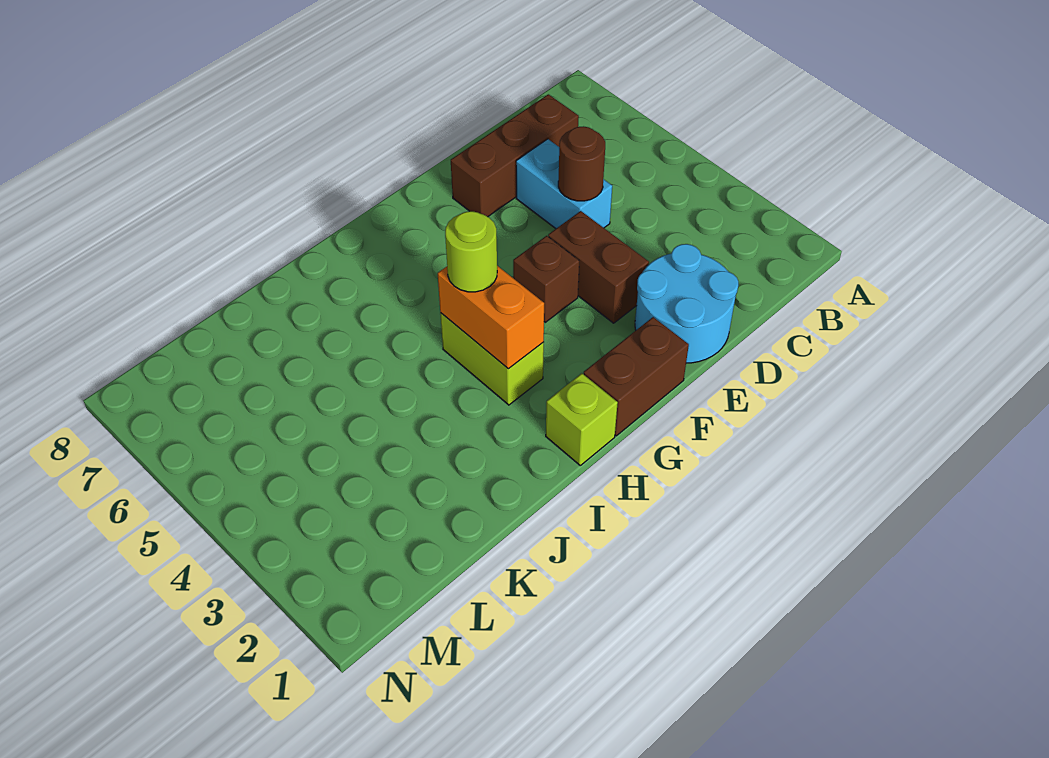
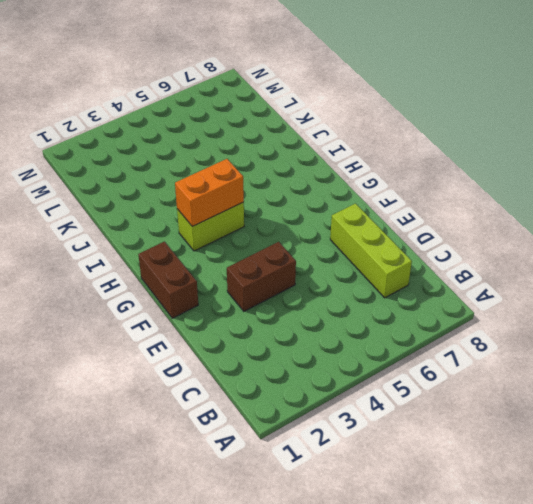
lime brick C7:E7 level 1 -> brown brick C7:E7 level 1
none -> cyan round brick D1:E2 level 1
none -> cyan brick D5:D6 level 1

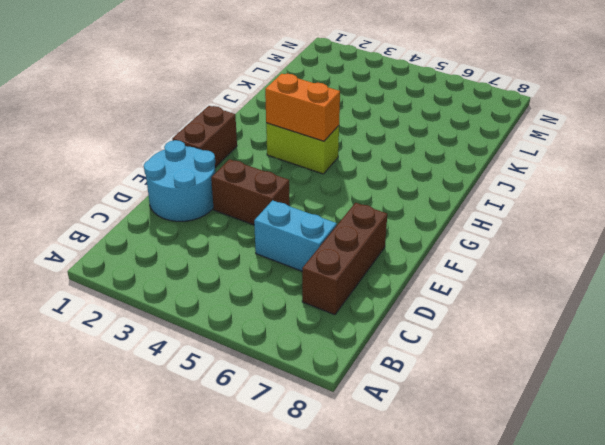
none -> brown brick F4 level 1
none -> lime brick H1 level 1

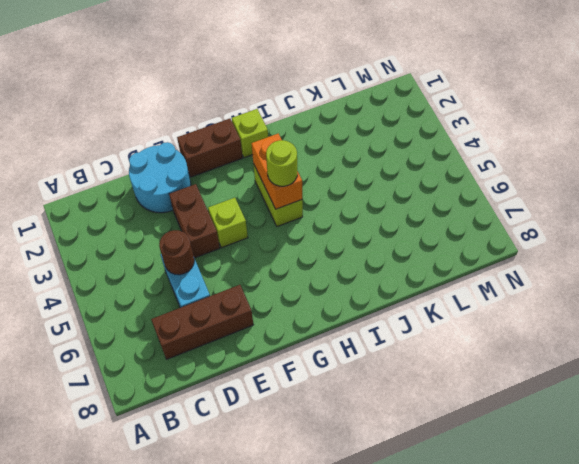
lime brick F4 level 1 -> brown brick F4 level 1

